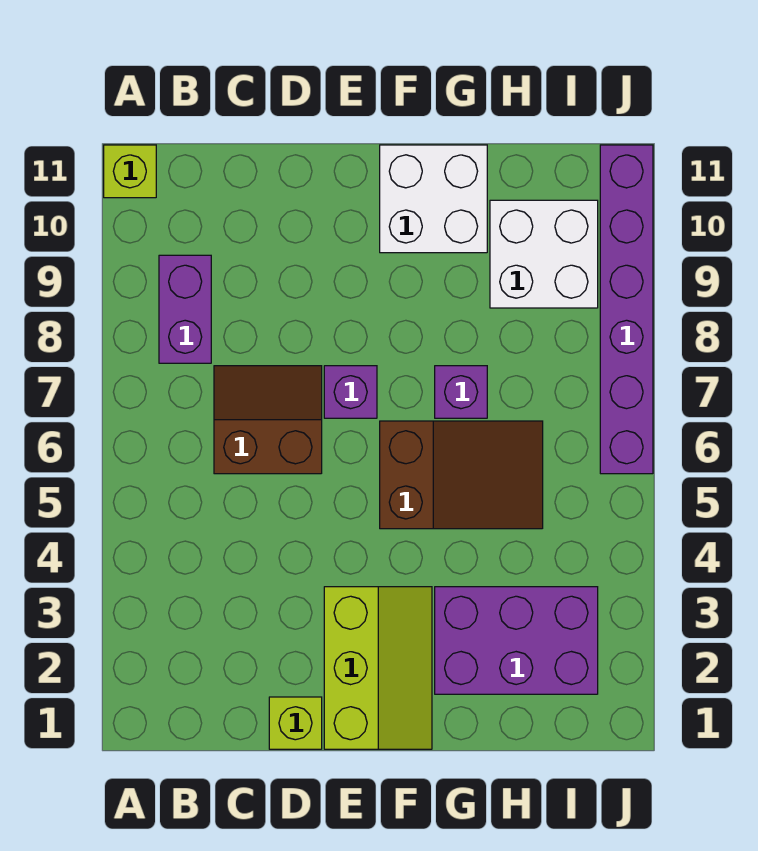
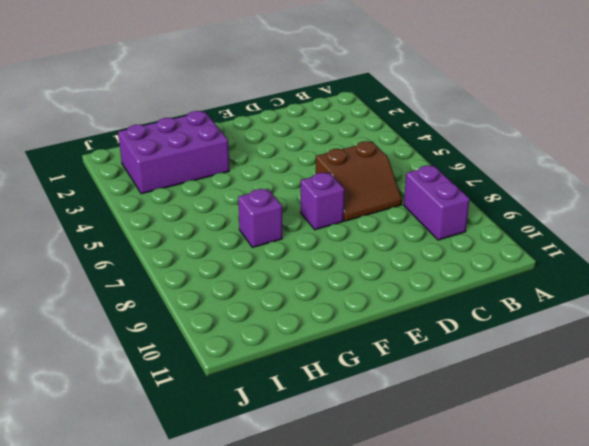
none -> lime brick A11 level 1
none -> lime brick D1 level 1
none -> lime slope E1:F3 level 1 top E

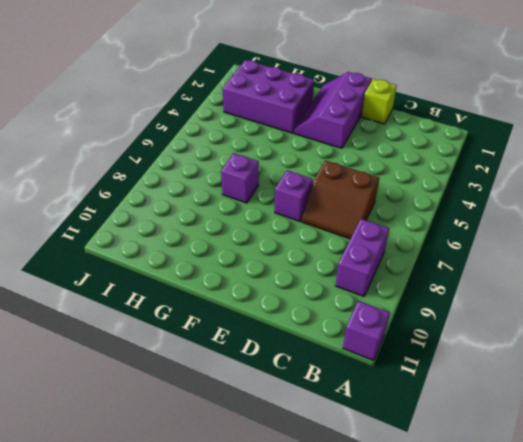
purple brick A11 level 1 -> lime brick A11 level 1
purple slope E1:F3 level 1 top E -> lime slope E1:F3 level 1 top E
none -> brown slope F5:H6 level 1 top F
none -> white brick F10:G11 level 1
none -> white brick H9:I10 level 1

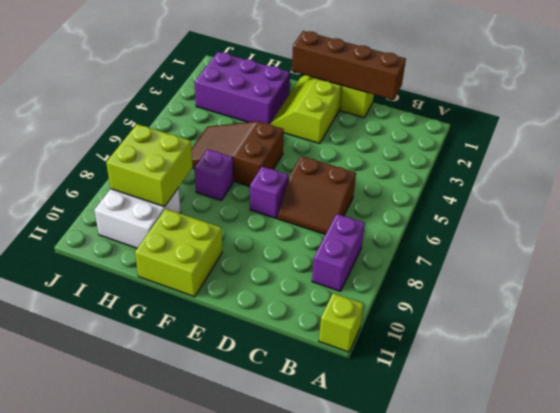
brown brick C1:F1 level 2 -> none
lime brick F10:G11 level 1 -> white brick F10:G11 level 1
lime brick H8:I9 level 2 -> none
none -> purple brick J6:J11 level 1

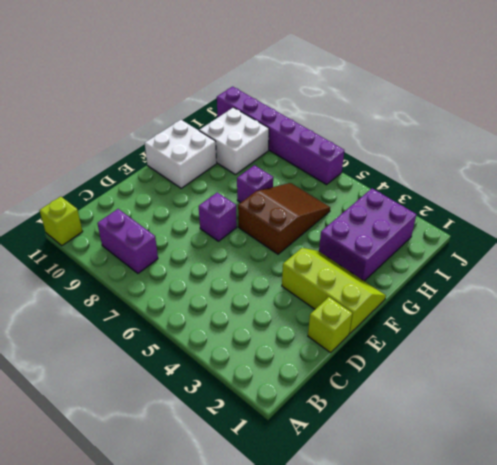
none -> brown slope C6:D7 level 1 top 6

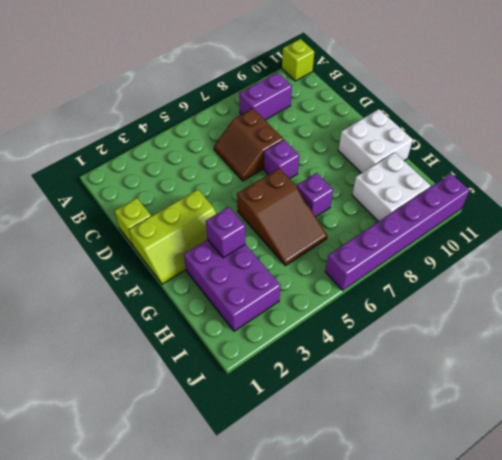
brown slope C6:D7 level 1 top 7 -> brown slope C6:D7 level 1 top 6
purple brick G3 level 2 -> none

